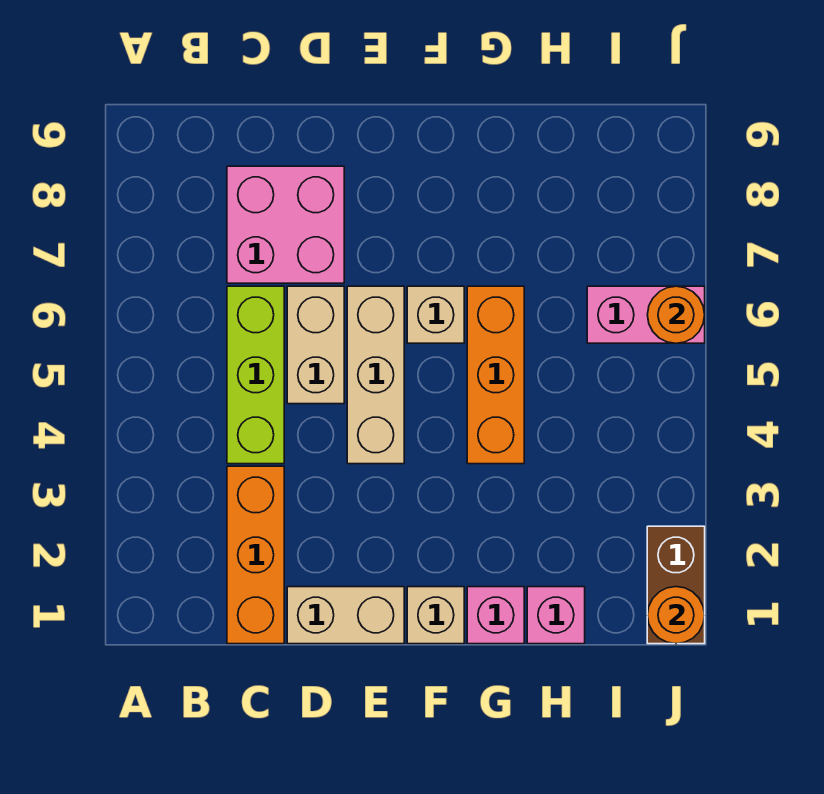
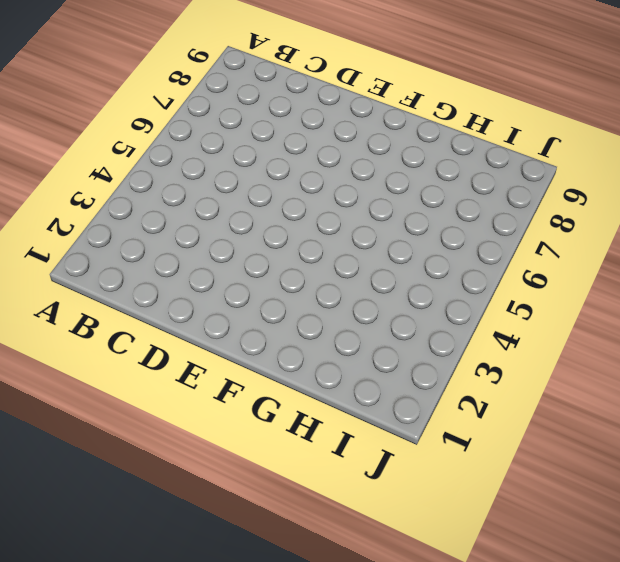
none -> orange brick C1:C3 level 1
none -> lime brick C4:C6 level 1
none -> pink brick C7:D8 level 1

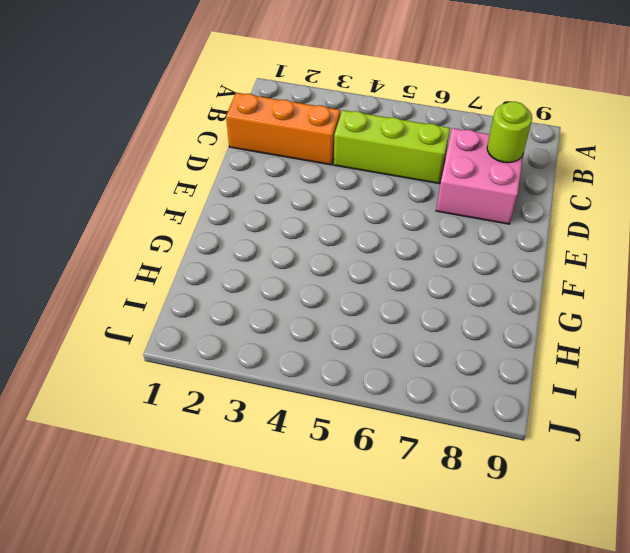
lime round brick C8 level 2 -> none
none -> tan brick D1:E1 level 1
none -> tan brick D5:D6 level 1
none -> tan brick E4:E6 level 1

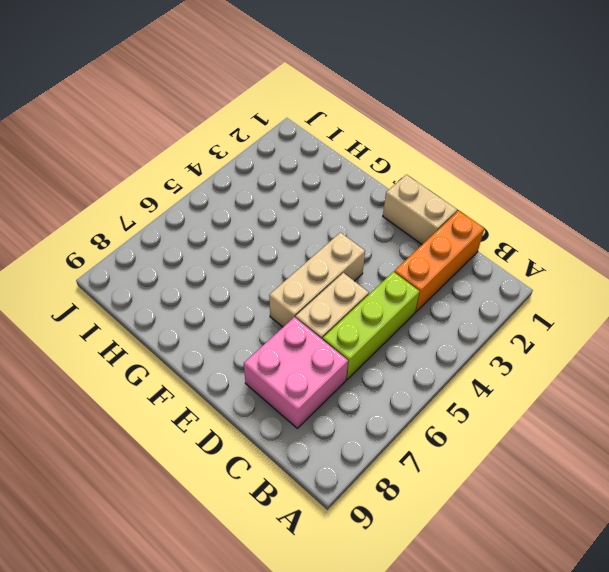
none -> tan brick F1 level 1
none -> tan brick F6 level 1
none -> pink brick G1 level 1

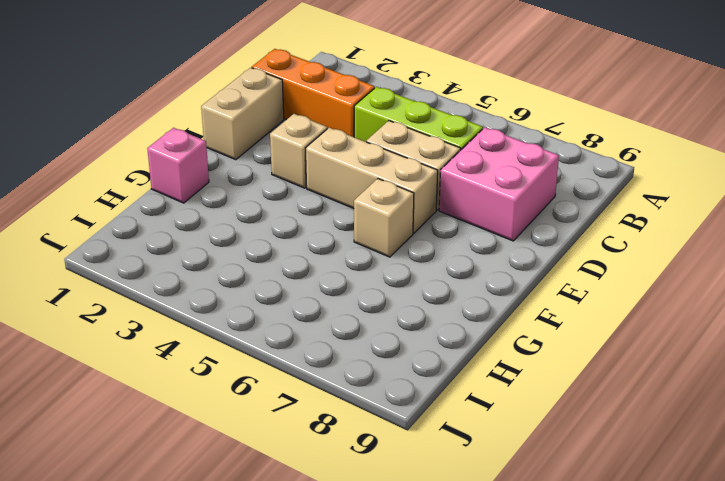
tan brick E3 level 1 -> tan brick F1 level 1
none -> orange brick G4:G6 level 1
none -> pink brick H1 level 1
none -> pink brick I6:J6 level 1

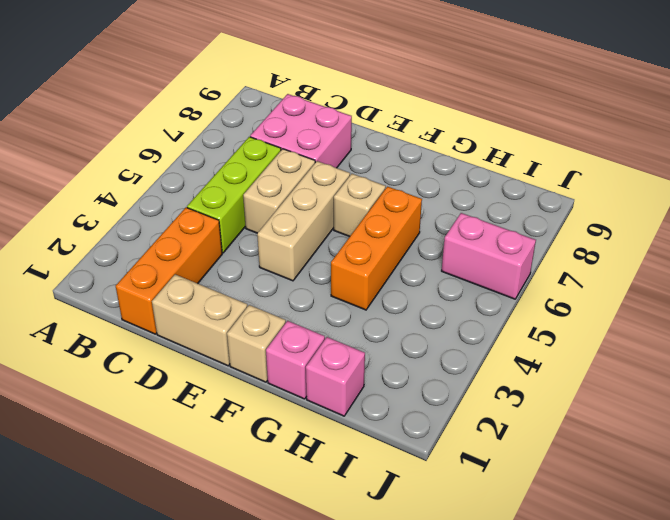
none -> brown brick J1:J2 level 1
none -> orange round brick J1 level 2
none -> orange round brick J6 level 2

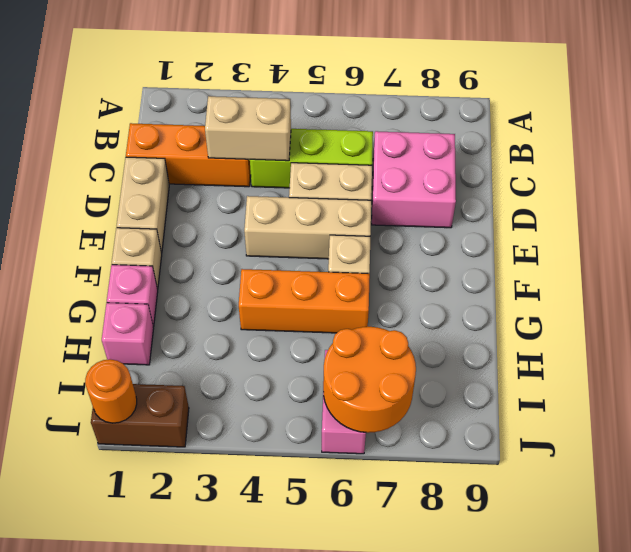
tan brick C3:C4 level 2 -> none
orange round brick I6:J7 level 2 -> orange round brick J6 level 2

